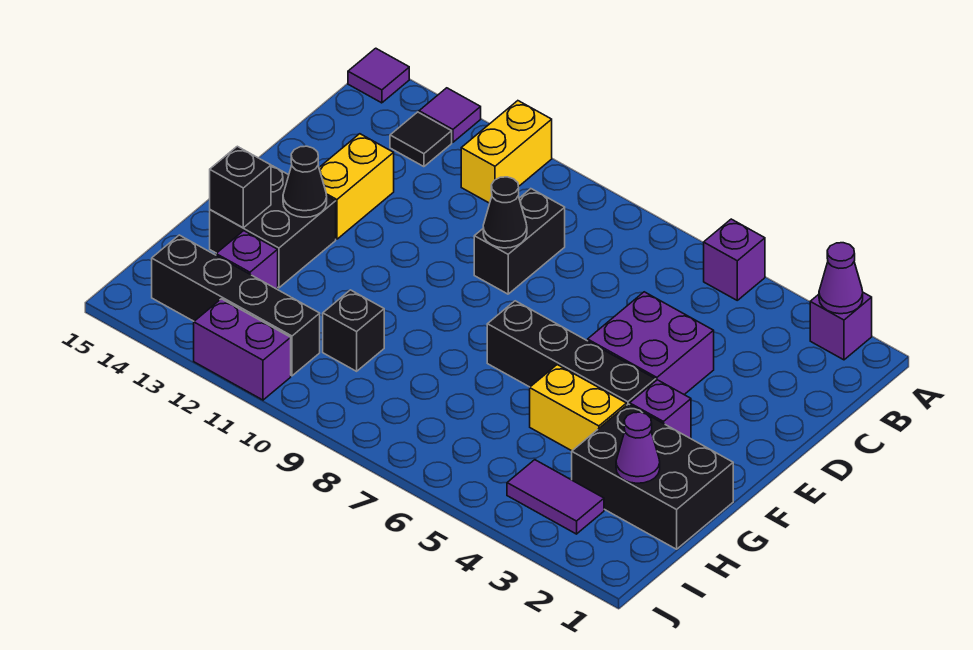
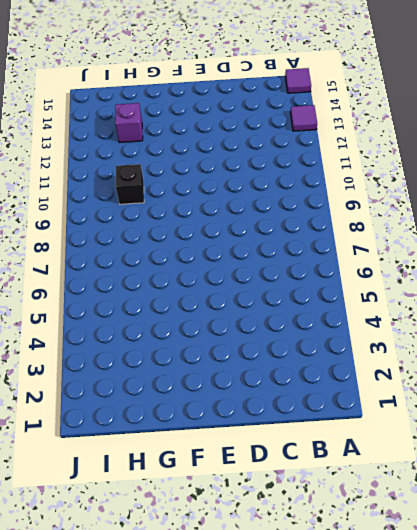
none -> purple brick A2 level 1
none -> purple brick A5 level 1
none -> yellow brick A11:B11 level 1

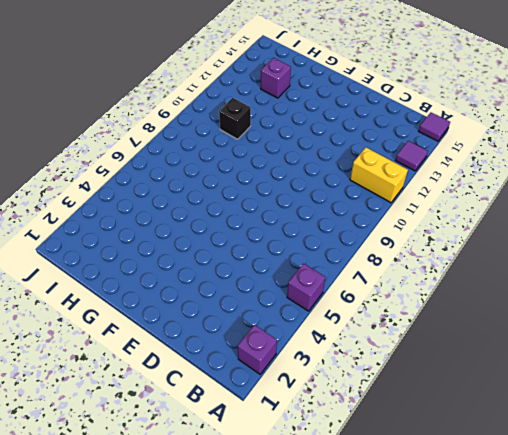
none -> black tile B13 level 1
none -> black brick C9:D9 level 1
none -> purple brick D4:E5 level 1

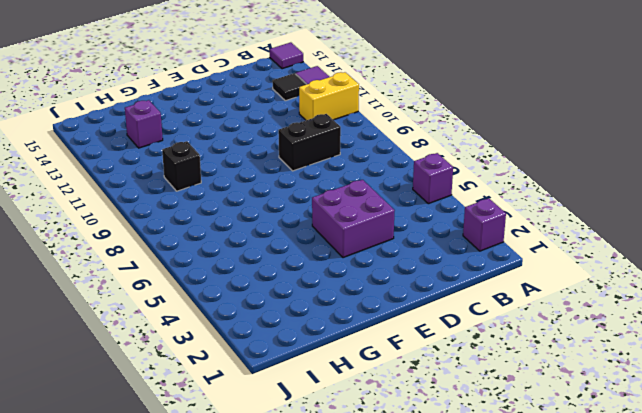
none -> yellow brick D13:E13 level 1
none -> purple brick F3 level 1
none -> black brick F4:F7 level 1

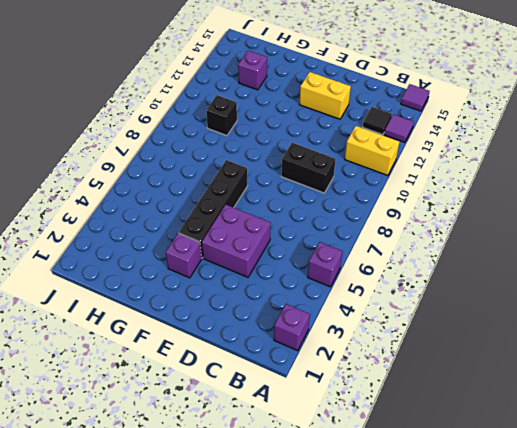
none -> black brick F13:G14 level 1
none -> black brick G1:H3 level 1
none -> yellow brick G4:G5 level 1

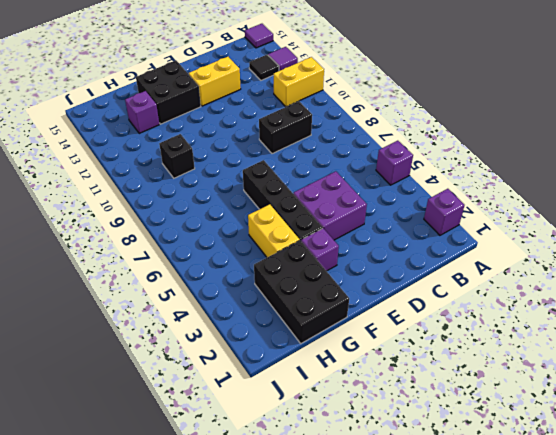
none -> purple tile I3:I4 level 1
none -> black brick I11:I14 level 1
none -> purple brick J11:J12 level 1

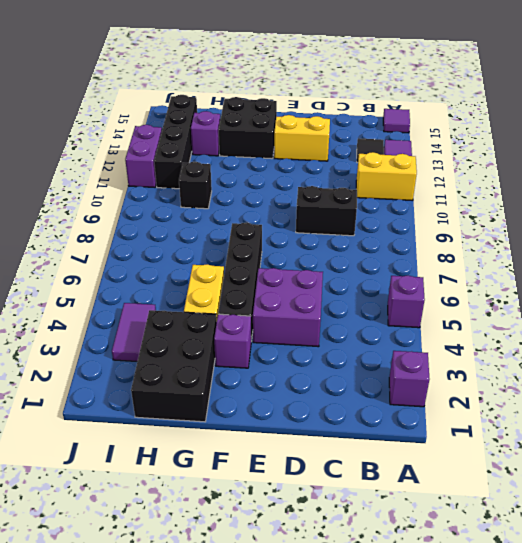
none -> purple cone A2 level 2
none -> black cone D9 level 2
none -> black cone F13 level 2

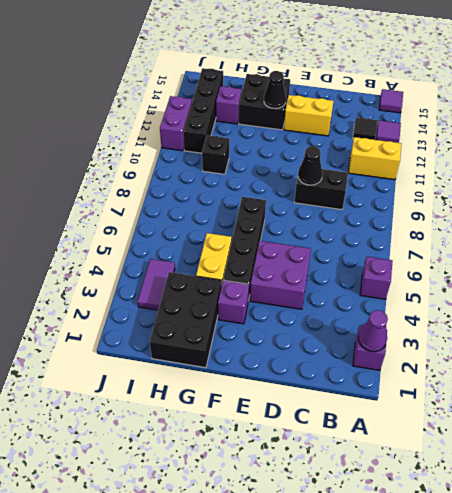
none -> black brick G14 level 2
none -> purple cone H2 level 2

